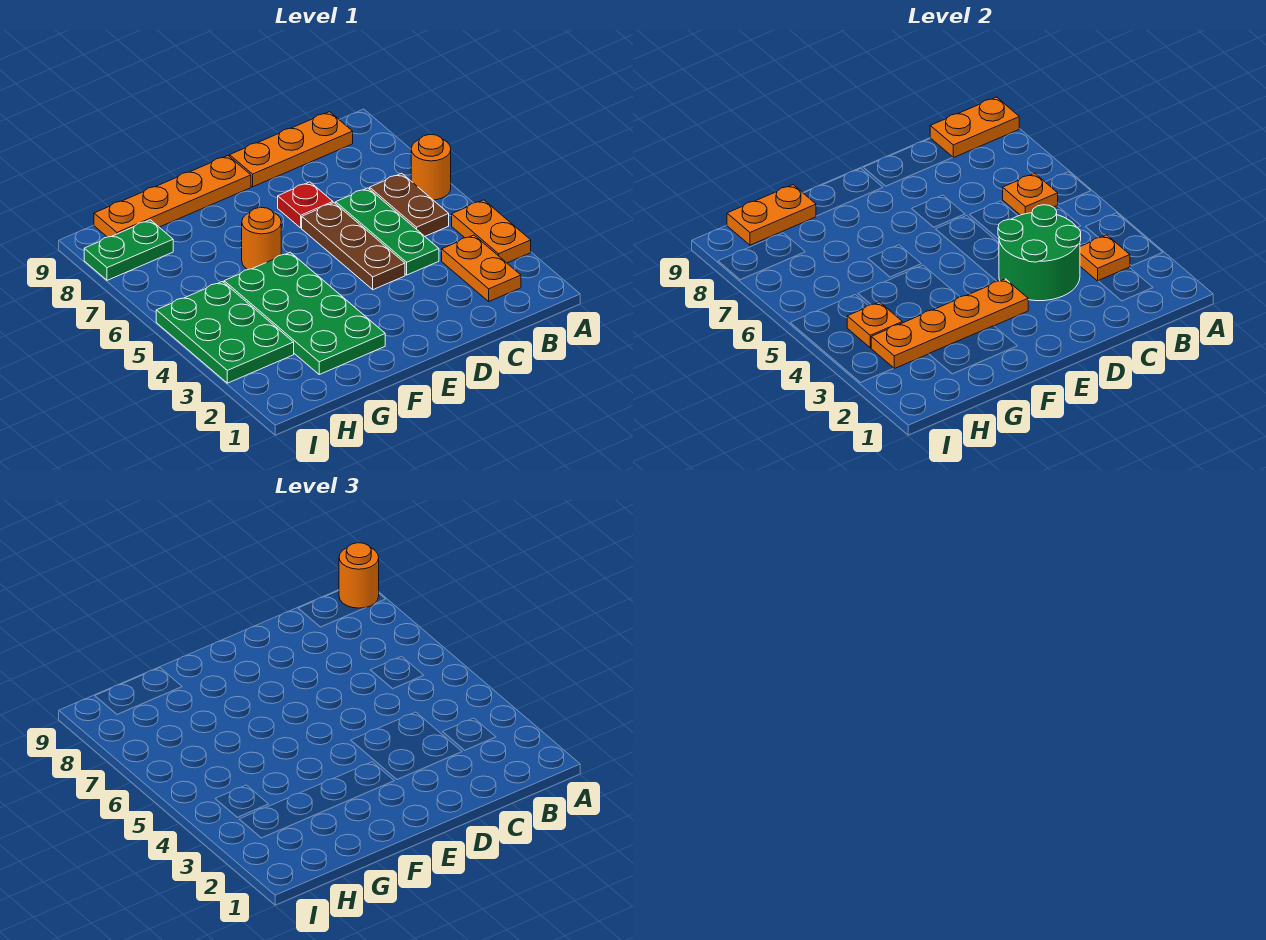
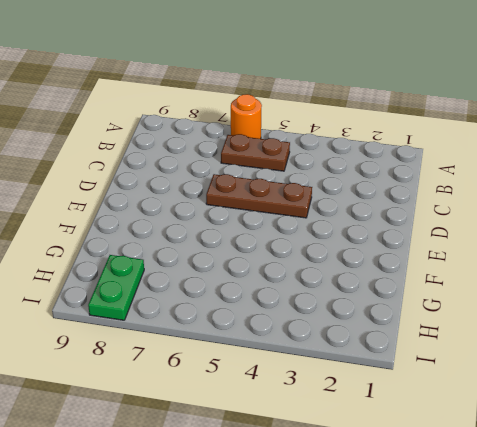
none -> orange plate A3:A4 level 1
none -> orange plate B2:B3 level 1
none -> orange plate B9:D9 level 1

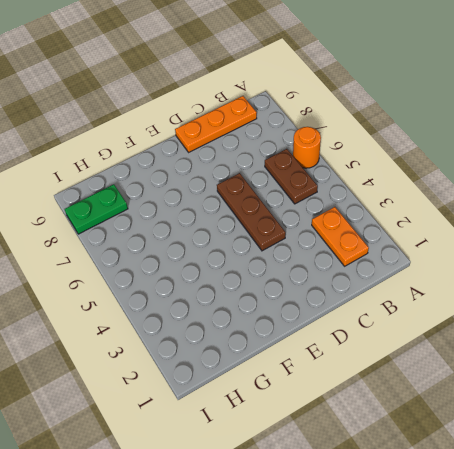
none -> orange plate A3:A4 level 1
none -> green plate C4:C6 level 1
none -> red plate D7 level 1

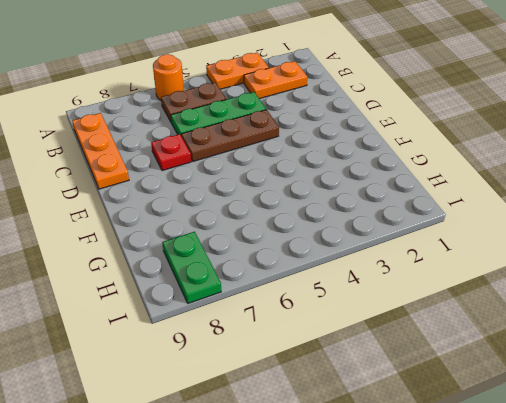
none -> orange plate E9:H9 level 1
none -> green plate F2:G5 level 1
none -> orange round brick F6 level 1

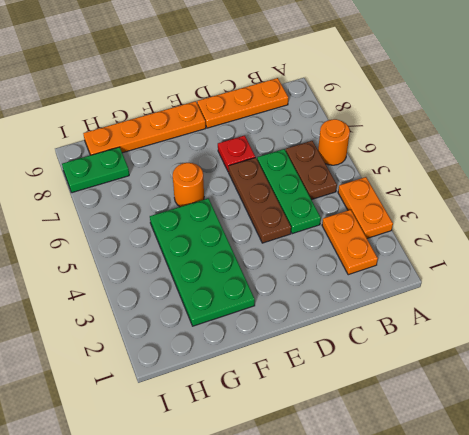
none -> green plate H3:I5 level 1
none -> orange plate A9:B9 level 2
none -> orange plate B3 level 2

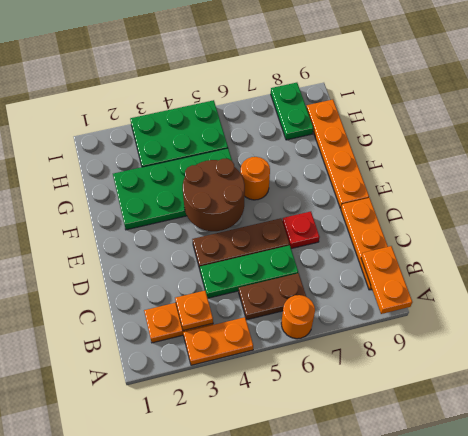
brown round brick E4:F5 level 2 -> none
none -> orange plate B6 level 2
none -> green round brick C3:D4 level 2
none -> orange plate E3:H3 level 2

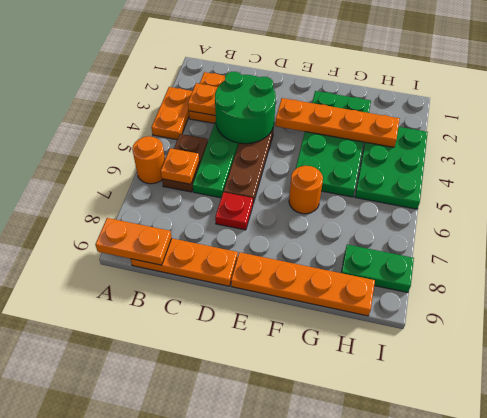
none -> orange plate G9:H9 level 2
none -> orange plate H4 level 2
none -> orange round brick A9 level 3

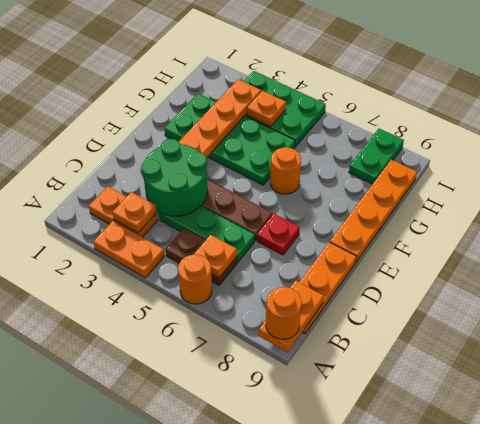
none -> orange plate G9:H9 level 2

